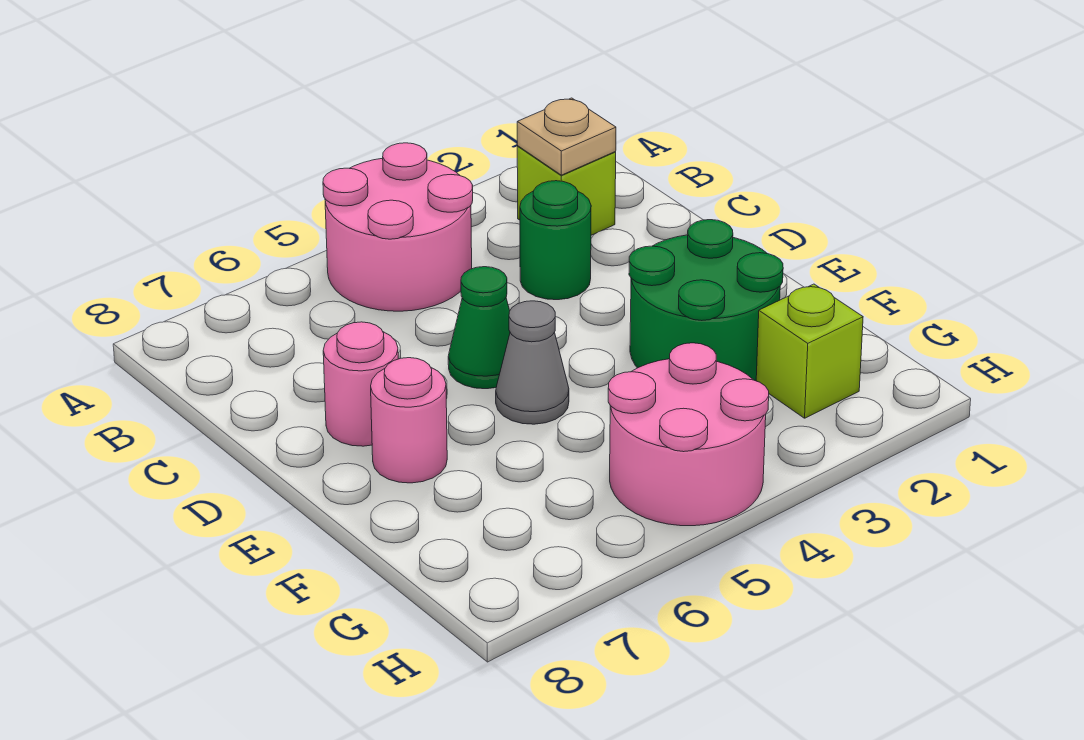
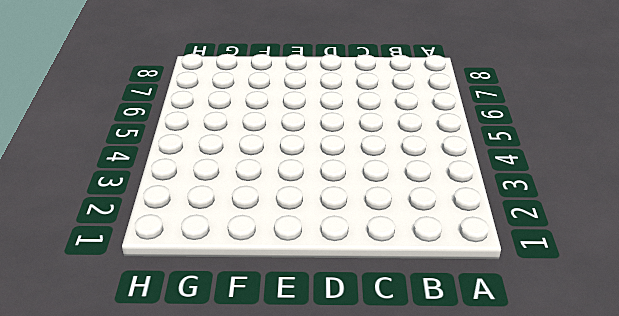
none -> pink round brick A4:B5 level 1
none -> lime brick B2 level 1

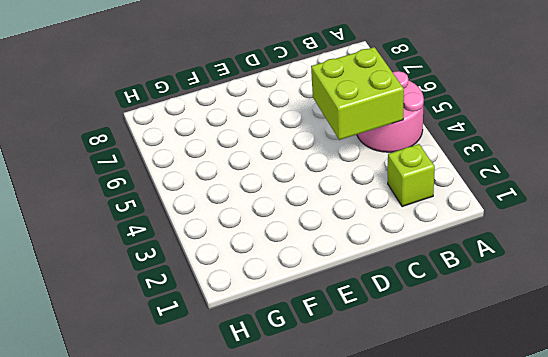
lime brick B4:C5 level 2 -> none
none -> green round brick C3 level 1
none -> green cone D5 level 1

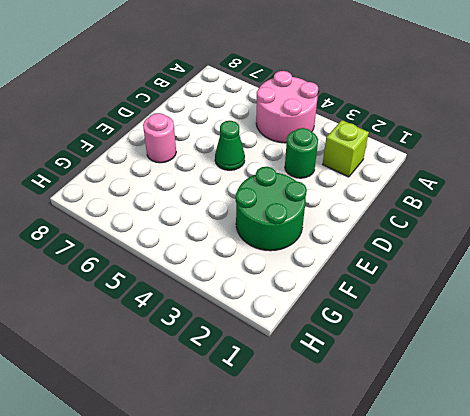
none -> pink round brick D7 level 1
none -> grey cone E5 level 1

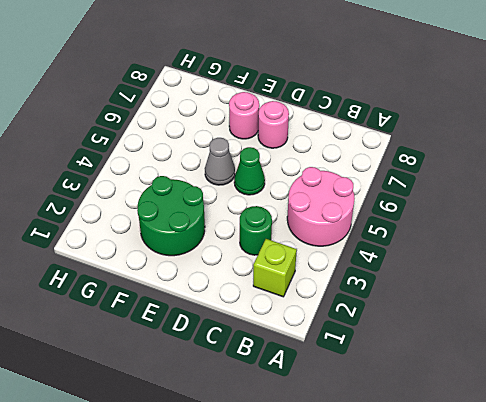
none -> lime brick G2 level 1
none -> pink round brick G4:H5 level 1

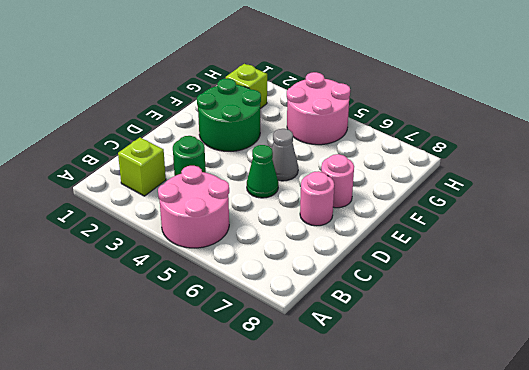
none -> tan plate B2 level 2

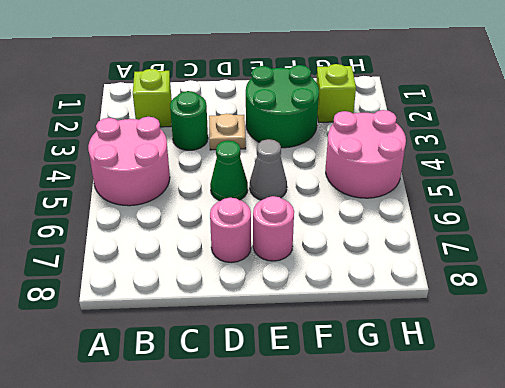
tan plate D3 level 1 -> tan plate B2 level 2

